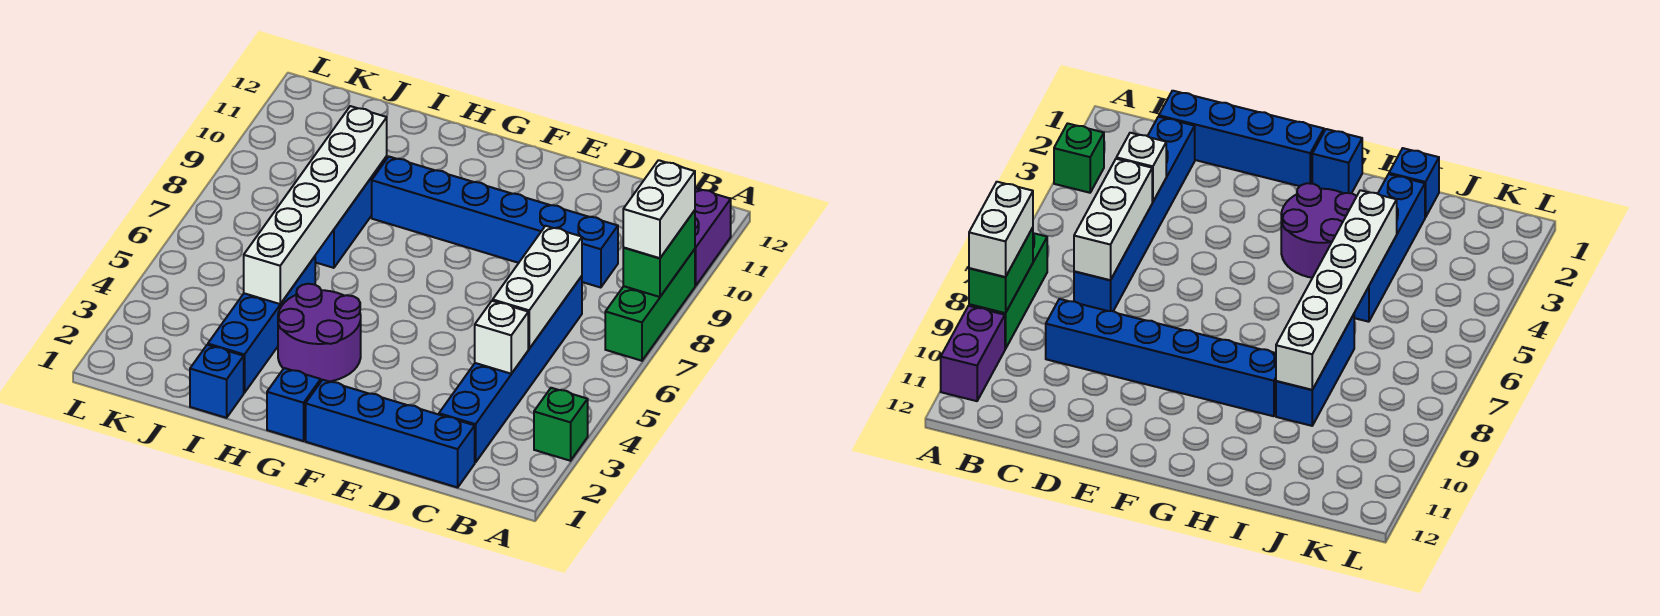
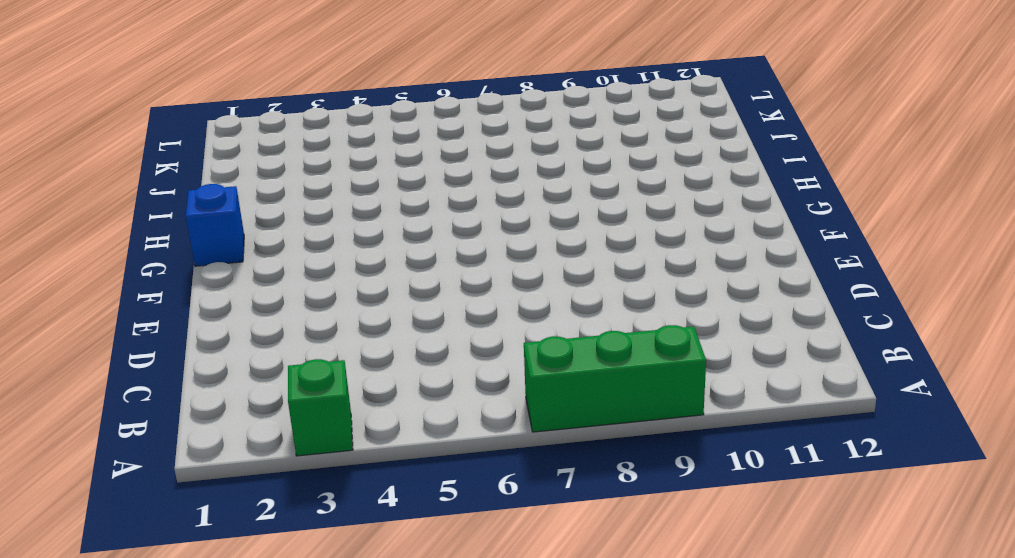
none -> purple brick A10:A11 level 1
none -> blue brick C1:F1 level 1
none -> blue brick C2:C7 level 1

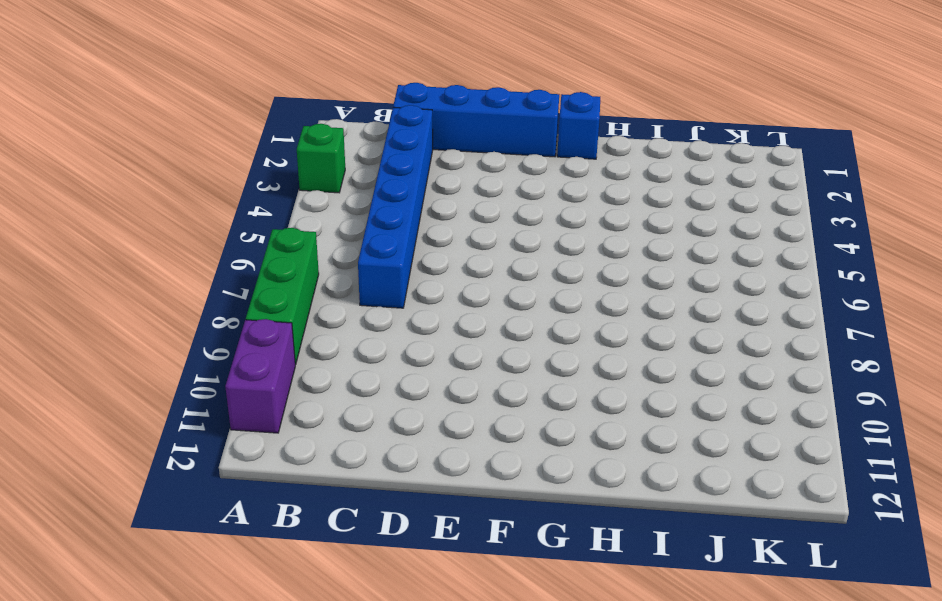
none -> blue brick C9:H9 level 1
none -> purple round brick G3:H4 level 1
none -> blue brick I1 level 1

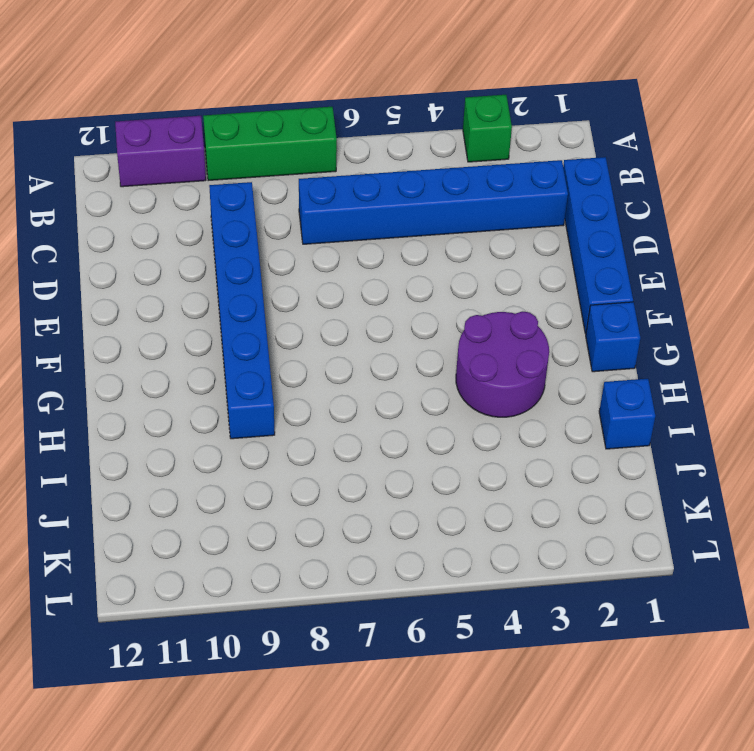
none -> blue brick I2:I5 level 1
none -> blue brick I7:I9 level 1
none -> green brick A8:A9 level 2

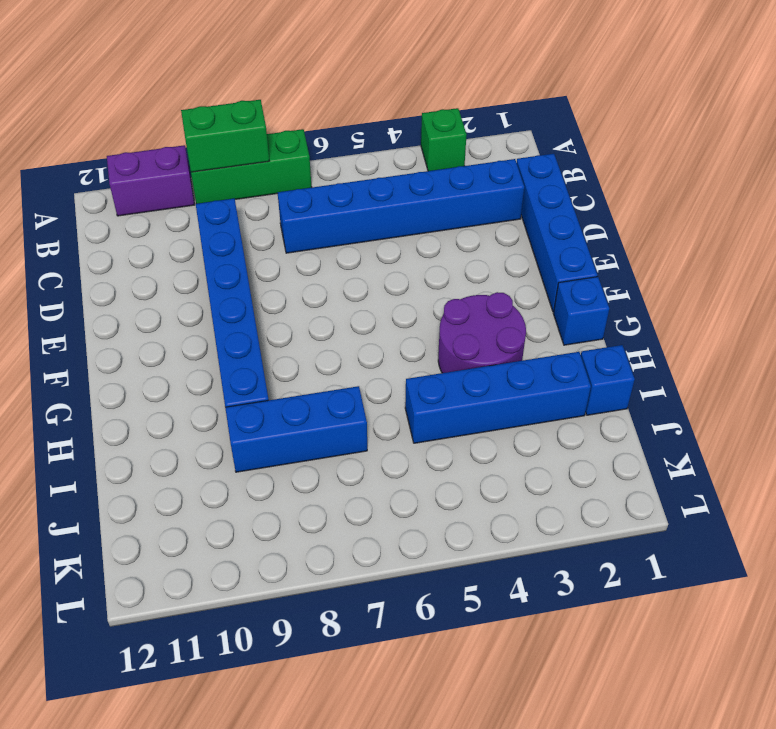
none -> white brick C4 level 2
none -> white brick C5:C7 level 2
none -> white brick I4:I9 level 2

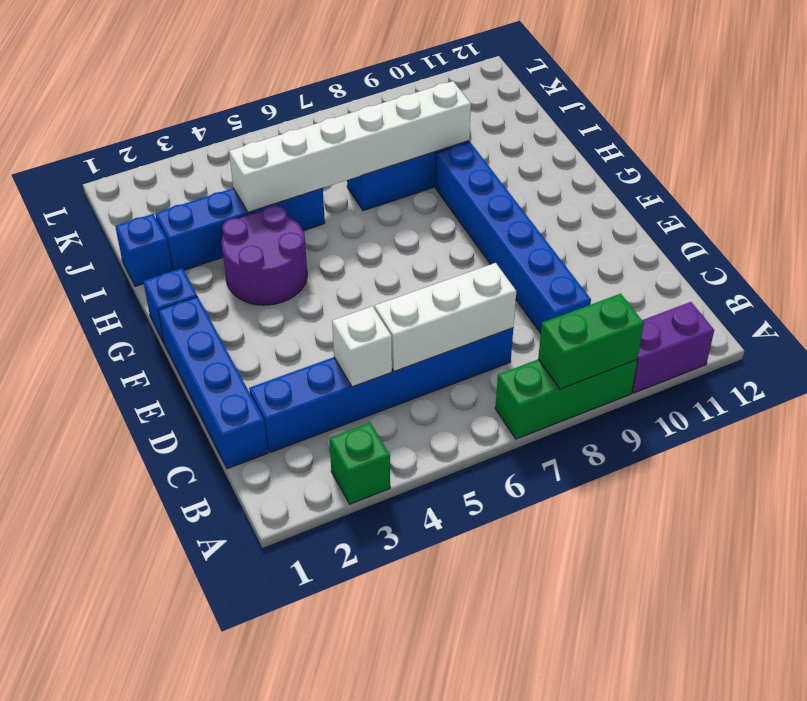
none -> white brick A8:A9 level 3

